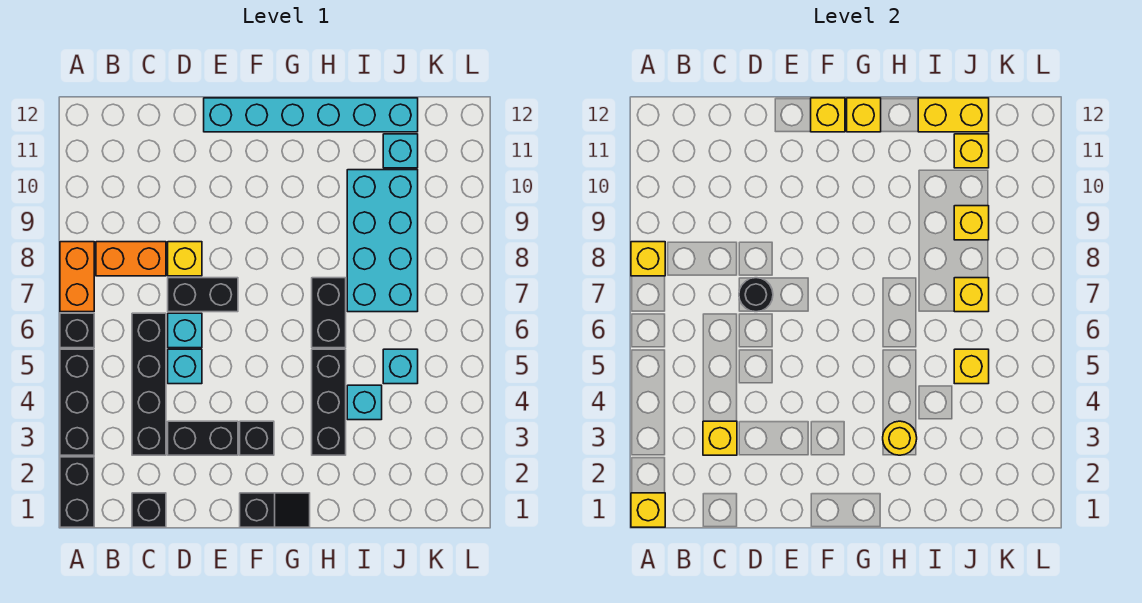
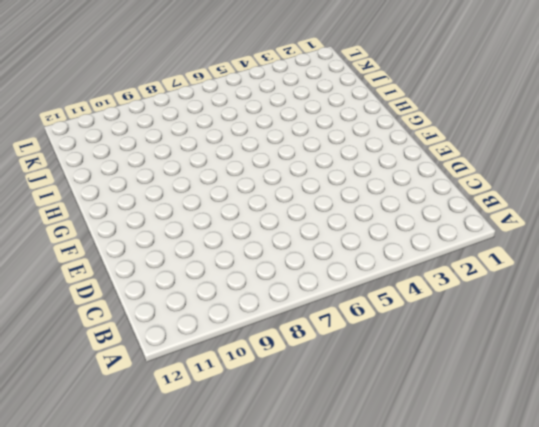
none -> black brick A1:A2 level 1
none -> black brick A3:A5 level 1
none -> black brick A6 level 1
none -> orange brick A7:A8 level 1

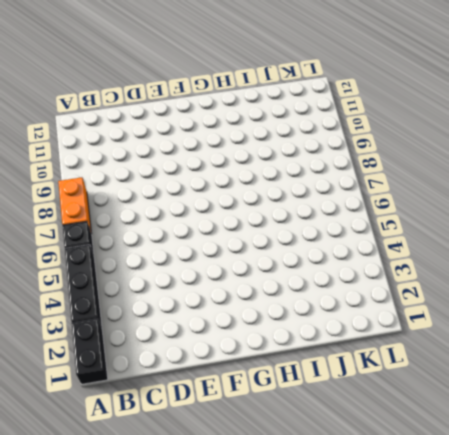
none -> orange brick B8:C8 level 1
none -> black brick C1 level 1
none -> black brick C3:C6 level 1
none -> black brick D3:E3 level 1

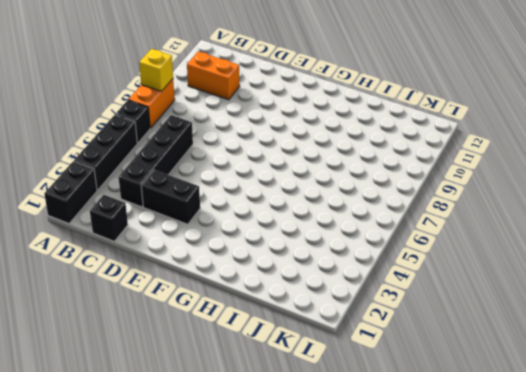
orange brick B10:C10 level 1 -> orange brick B8:C8 level 1
none -> cyan brick D5 level 1
none -> cyan brick D6 level 1
none -> black brick D7:E7 level 1
none -> yellow brick D8 level 1

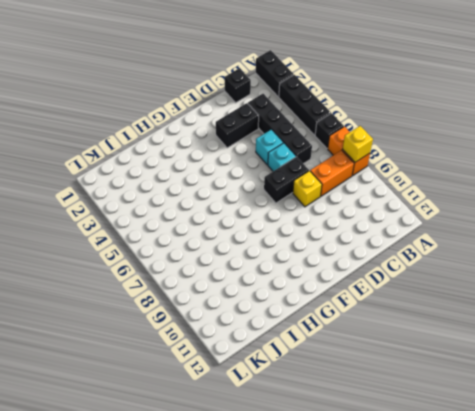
none -> cyan brick E12:J12 level 1
none -> black slope F1:G1 level 1 top F
none -> black brick F3 level 1
none -> black brick H3:H5 level 1

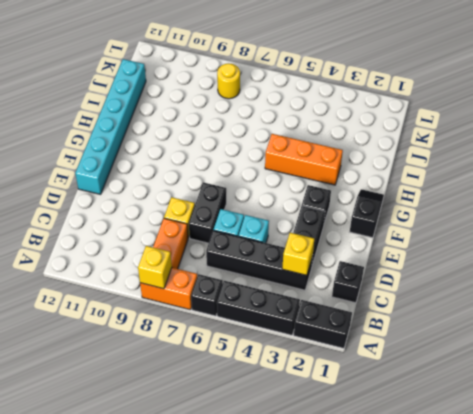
orange brick H3:H5 level 1 -> black brick H3:H5 level 1
yellow round brick K8 level 1 -> yellow round brick H3 level 2
none -> black brick H6:H7 level 1
none -> cyan brick I4 level 1
none -> cyan brick I7:J10 level 1
none -> cyan brick J5 level 1

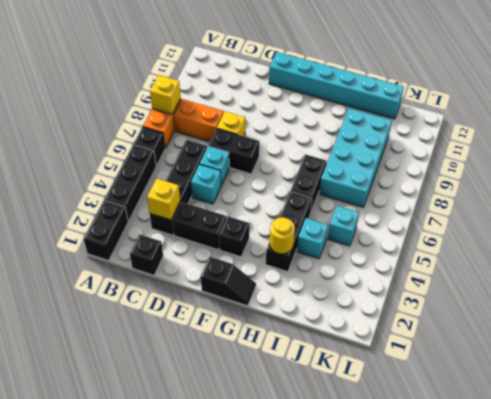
none -> cyan brick J11 level 1
none -> yellow brick A1 level 2
none -> black round brick D7 level 2
none -> yellow brick F12 level 2

